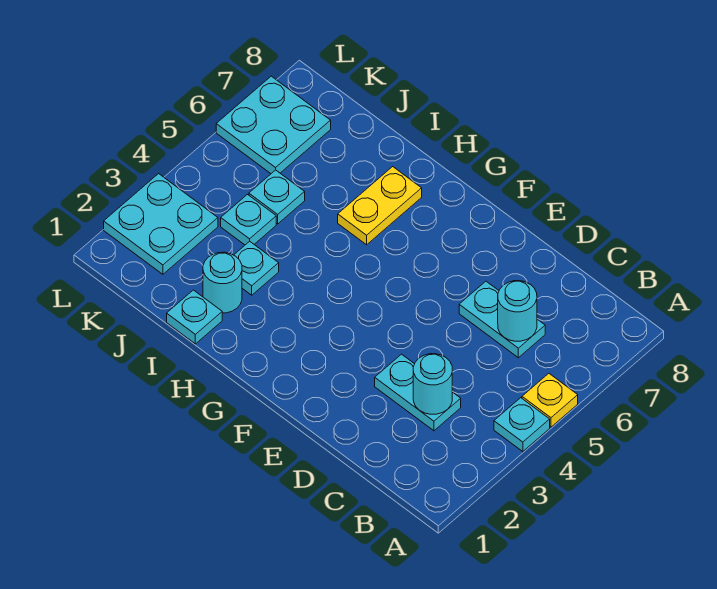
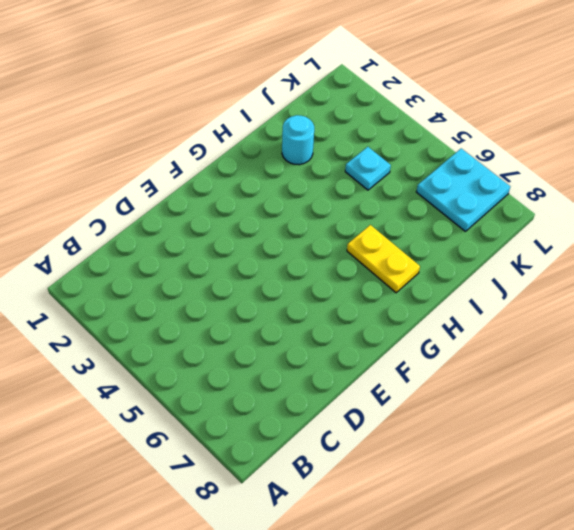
none -> cyan plate A4 level 1
none -> yellow plate A5 level 1
none -> cyan plate C3:D3 level 1

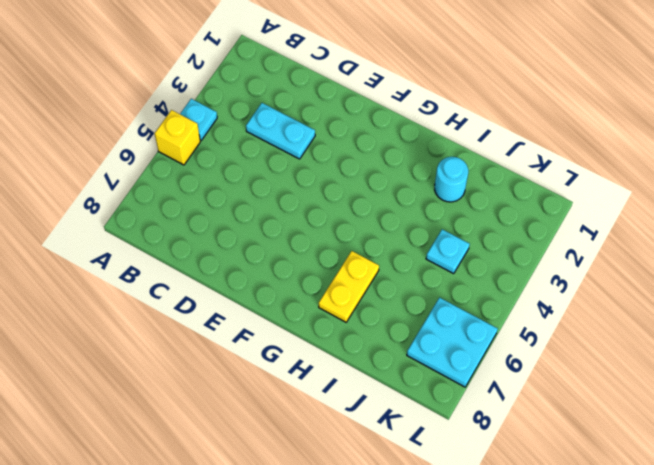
yellow brick A5 level 1 -> yellow plate A5 level 1
none -> cyan plate C6:D6 level 1
none -> cyan plate I1 level 1
none -> cyan plate I3 level 1

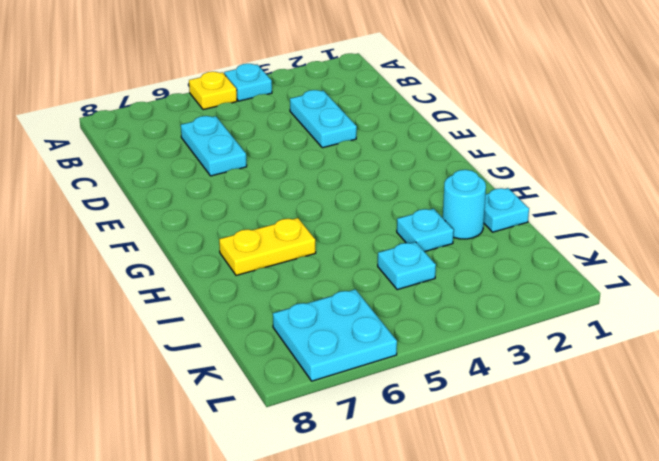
none -> cyan plate J5 level 1
none -> cyan plate K2:L3 level 1
none -> cyan round brick C3 level 2

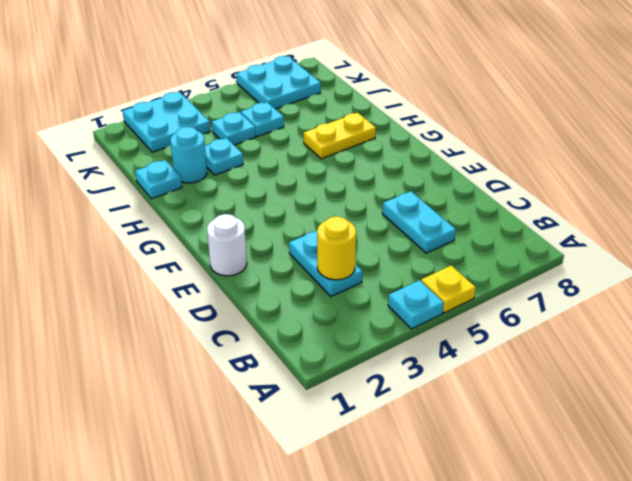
yellow round brick C3 level 2 -> cyan round brick C3 level 2
white round brick E1 level 1 -> none
none -> cyan round brick C6 level 2

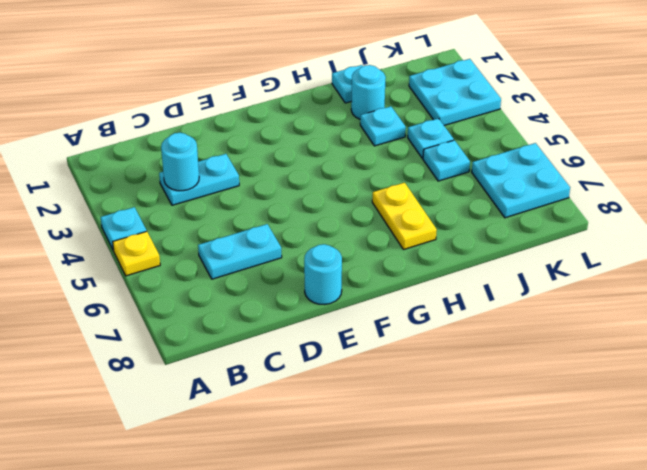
cyan round brick E8 level 1 -> cyan round brick C6 level 2

